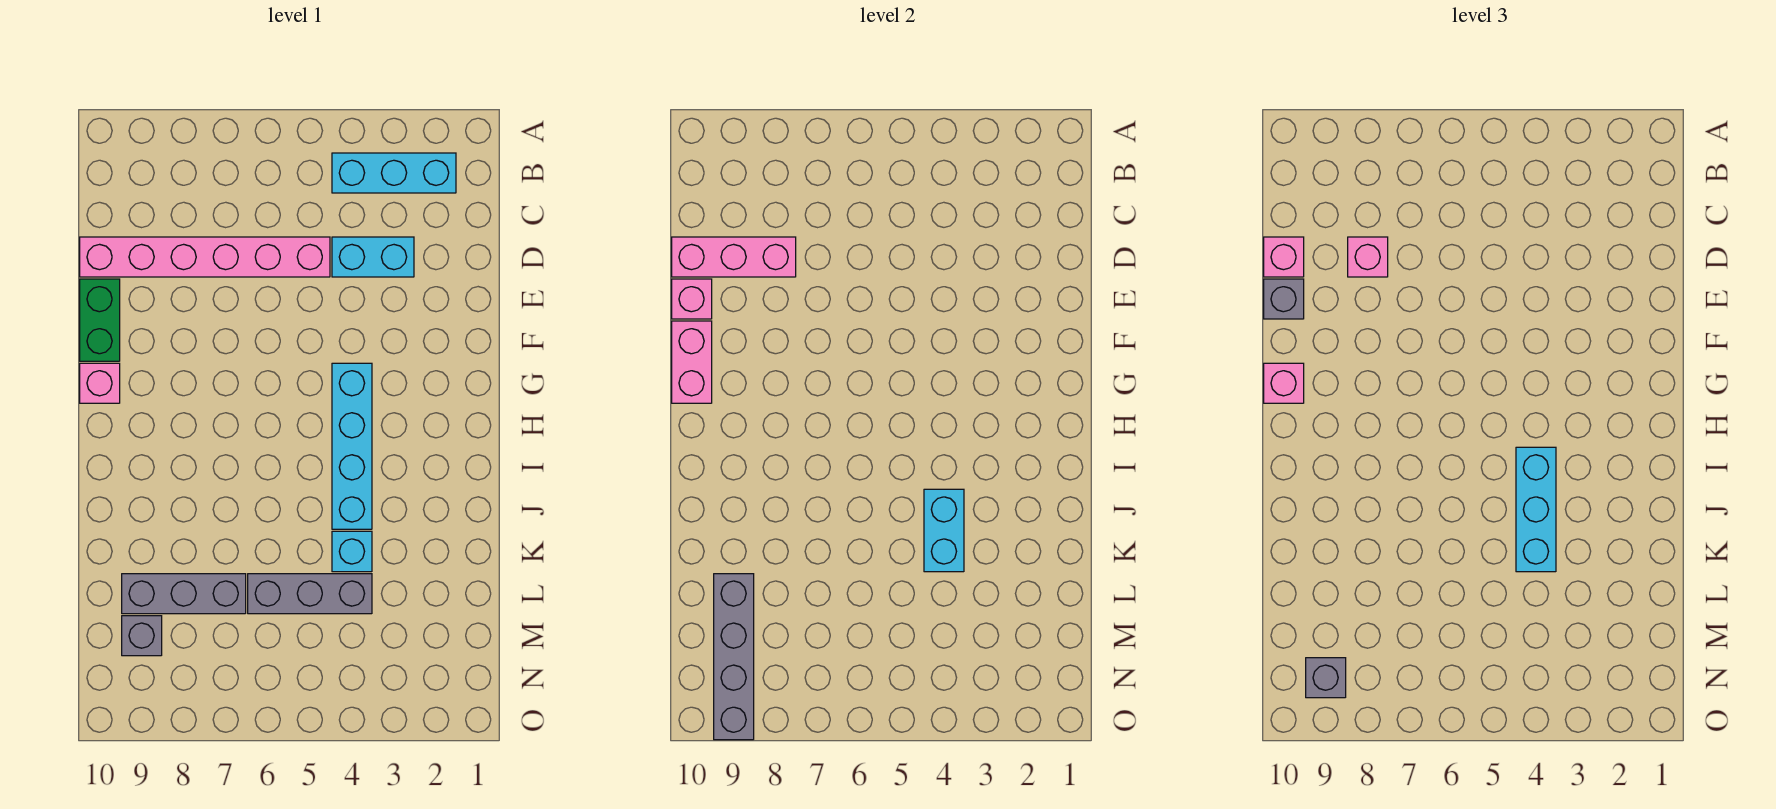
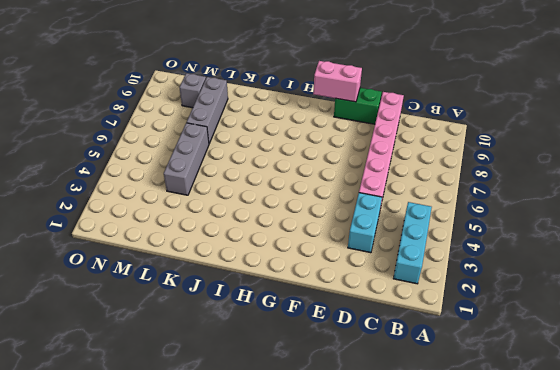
none -> cyan brick G4:J4 level 1
none -> pink brick G10 level 1
none -> cyan brick K4 level 1

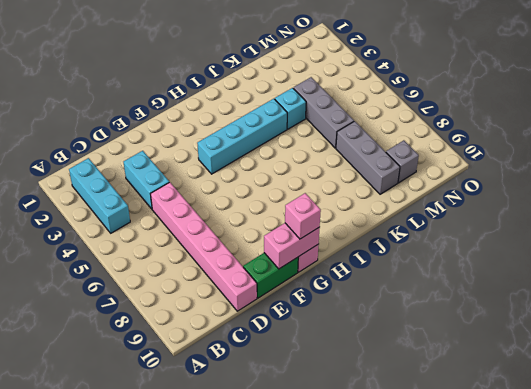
none -> pink brick D8:D10 level 2
none -> pink brick E10 level 2
none -> cyan brick J4:K4 level 2

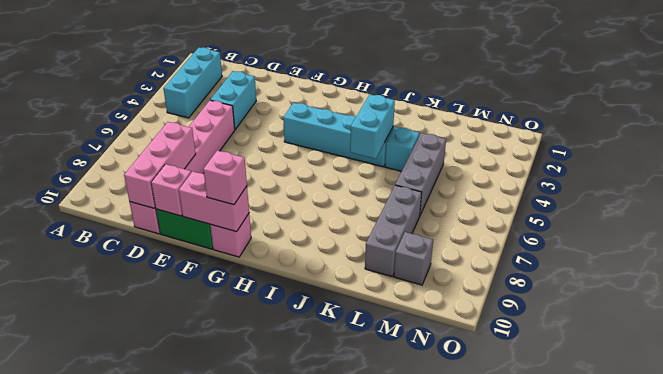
cyan brick J4:J5 level 2 -> cyan brick J4:K4 level 2
none -> grey brick L9:O9 level 2
none -> pink brick D8 level 3
none -> pink brick D10 level 3

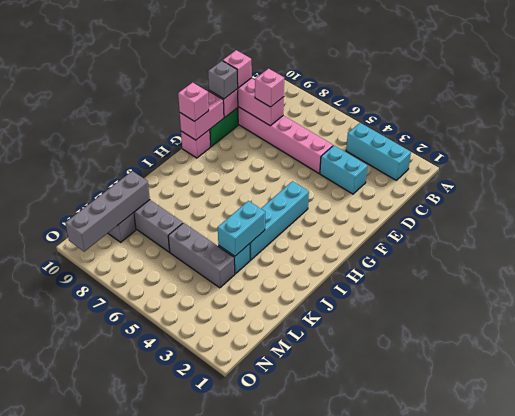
none -> cyan brick I4:K4 level 3
none -> grey brick N9 level 3

